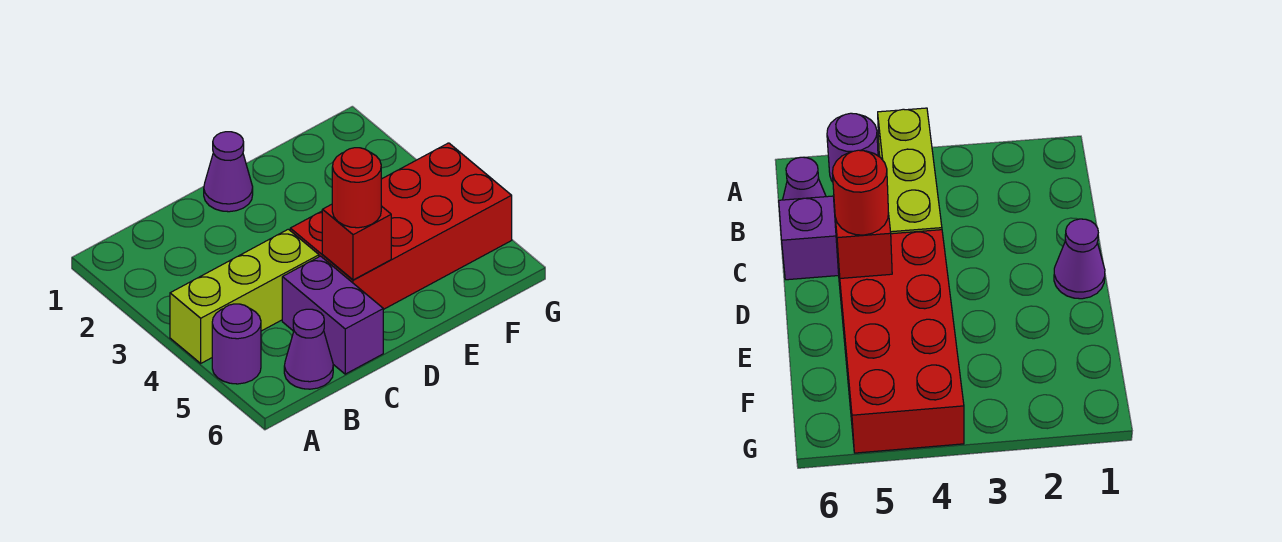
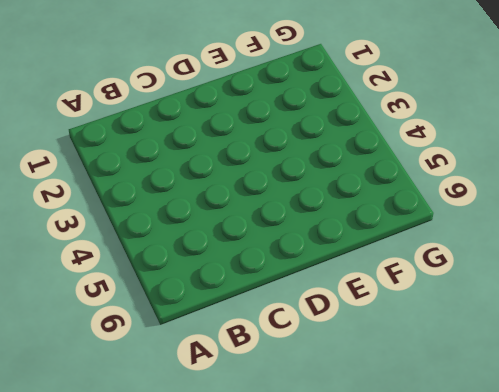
none -> lime brick A4:C4 level 1
none -> purple round brick A5 level 1

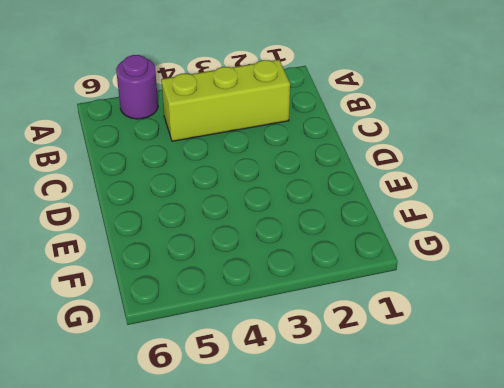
lime brick B2:B4 level 1 -> lime brick A4:C4 level 1
none -> purple cone B6 level 1
none -> purple brick C5:C6 level 1

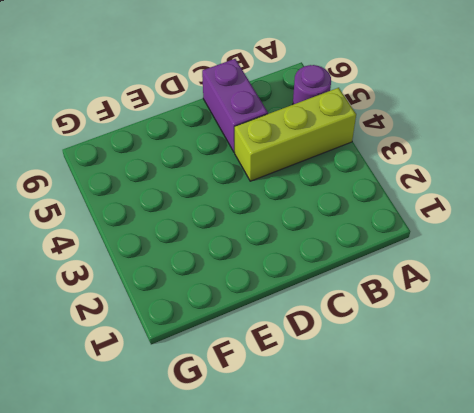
none -> purple cone B6 level 1
none -> purple cone D1 level 1

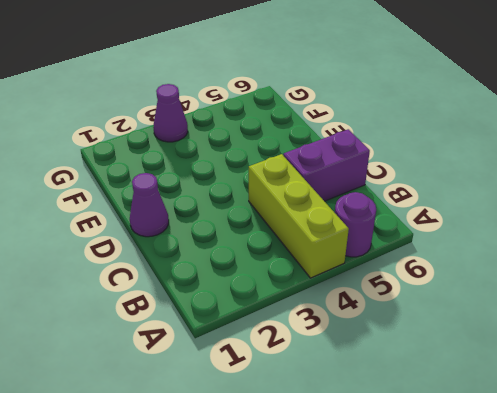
purple cone G3 level 1 -> purple cone B6 level 1
none -> red brick D4:G5 level 1
none -> red brick D5 level 2

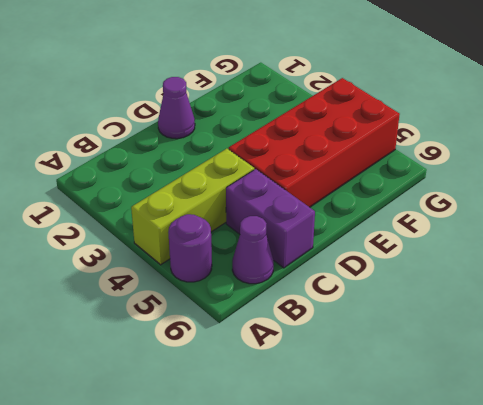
none -> red brick D5 level 2
none -> red round brick D5 level 3

